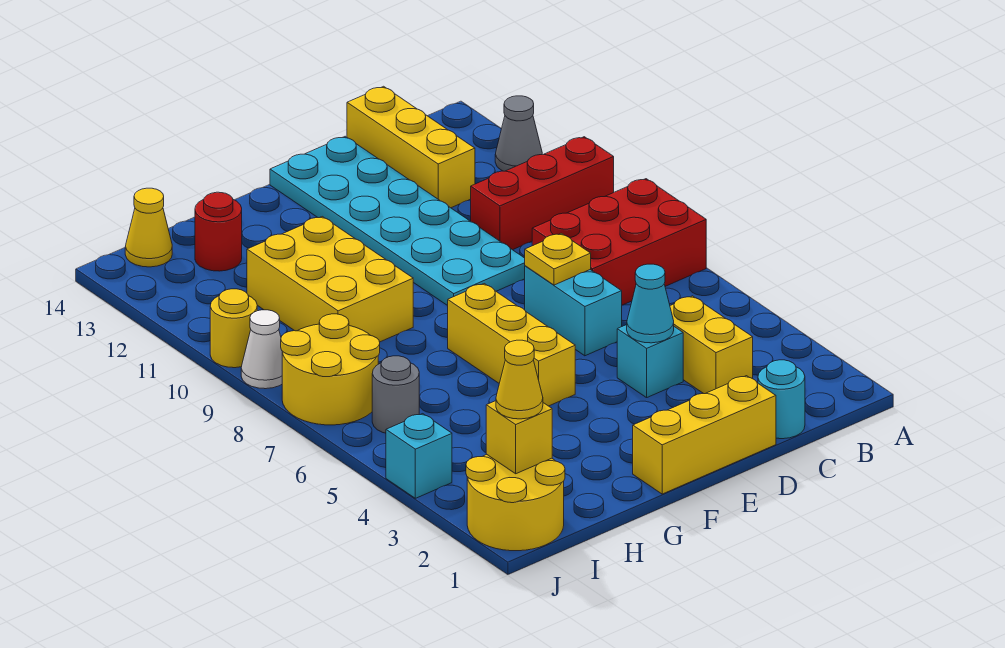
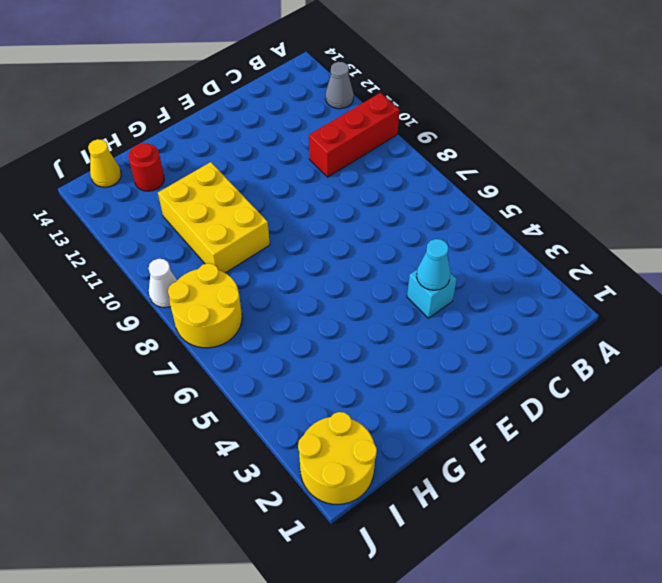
none -> red brick A7:C8 level 1
none -> cyan round brick C1 level 1
none -> yellow brick C3:C4 level 1

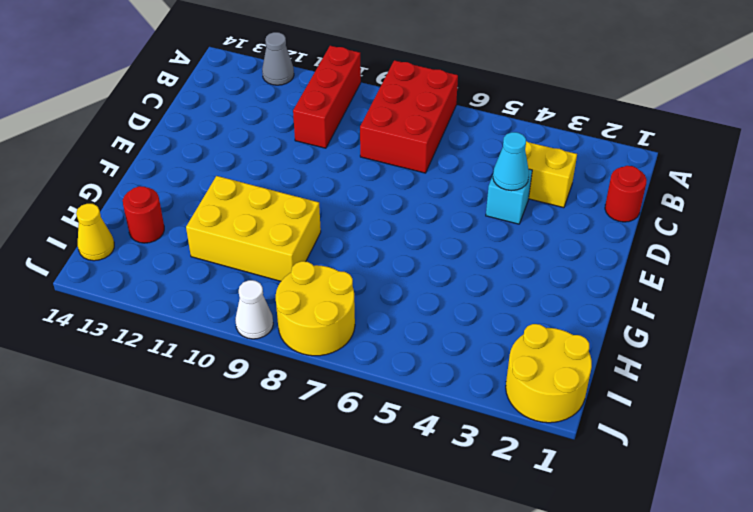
red round brick C1 level 1 -> cyan round brick C1 level 1
none -> yellow brick C12:C14 level 1
none -> yellow brick D1:F1 level 1
none -> cyan brick D6:D7 level 1

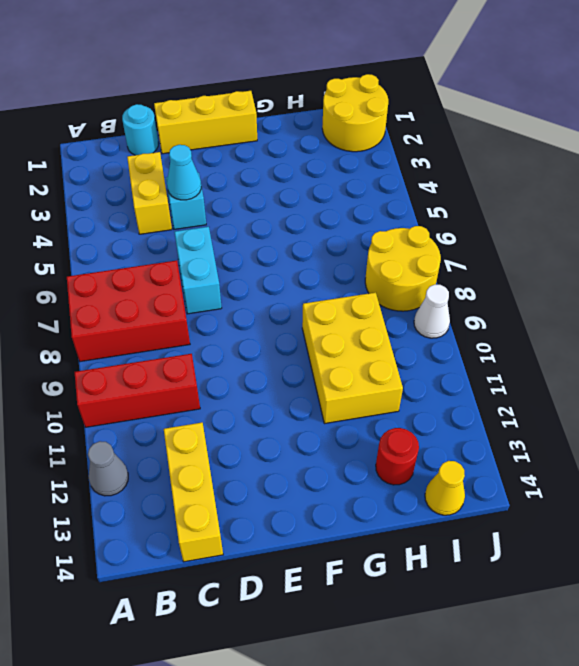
none -> cyan plate D9:E14 level 1
none -> yellow brick F5:F7 level 1
none -> grey round brick I6 level 1

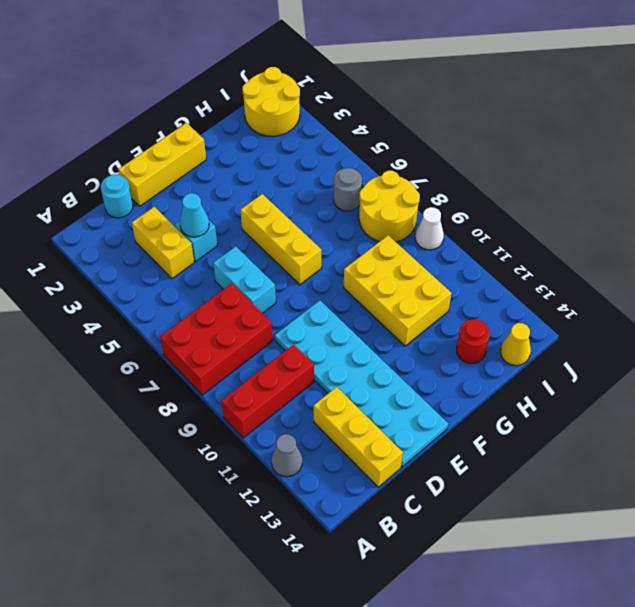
none -> cyan brick J4 level 1
none -> yellow round brick J10 level 1
none -> yellow plate D7 level 2

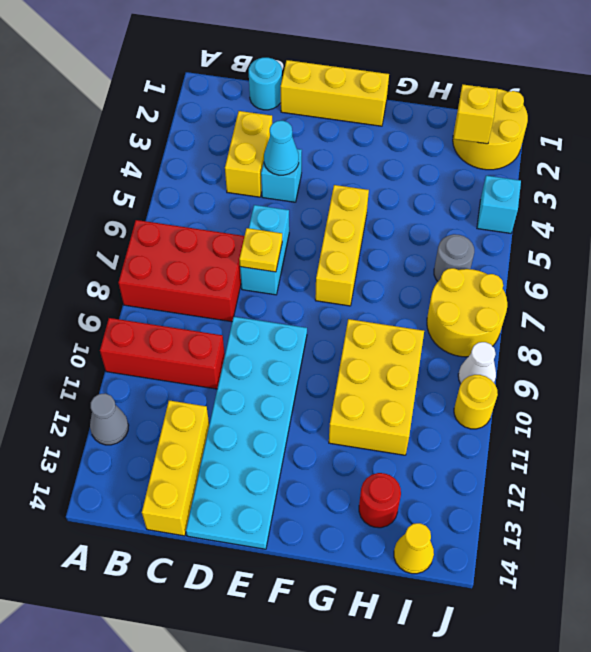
none -> yellow cone I2 level 3

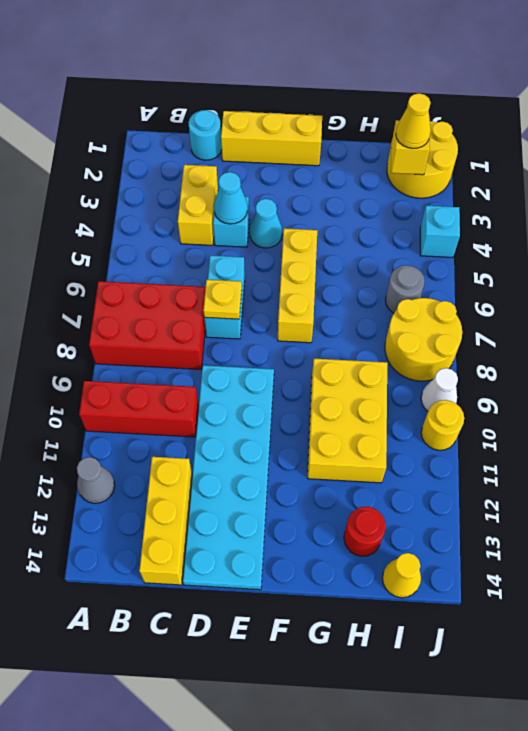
cyan cone E4 level 1 -> none

